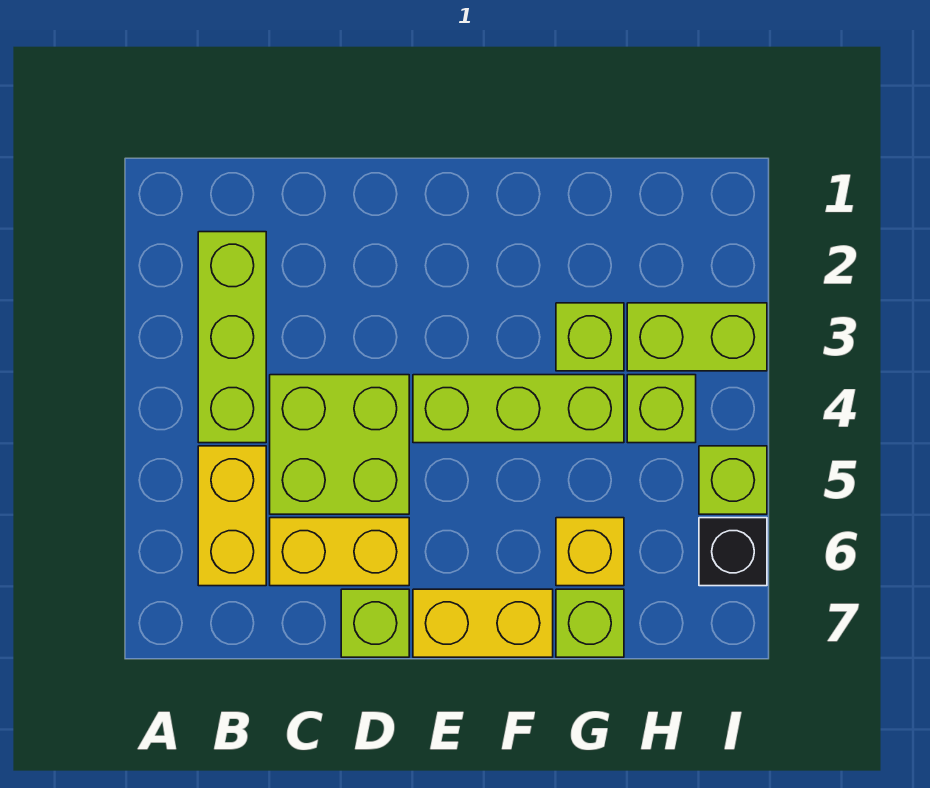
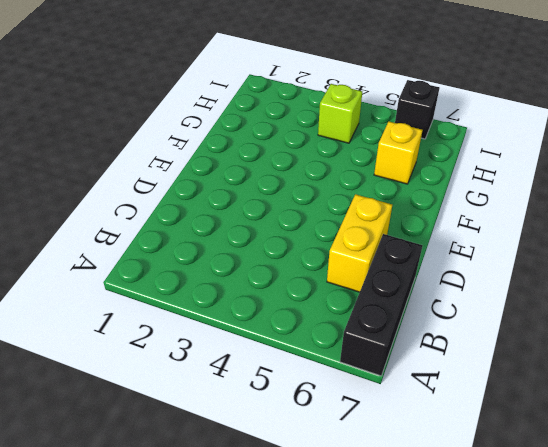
black brick A7:C7 level 1 -> none
none -> lime brick B2:B4 level 1
none -> yellow brick B5:B6 level 1
none -> lime brick C4:D5 level 1

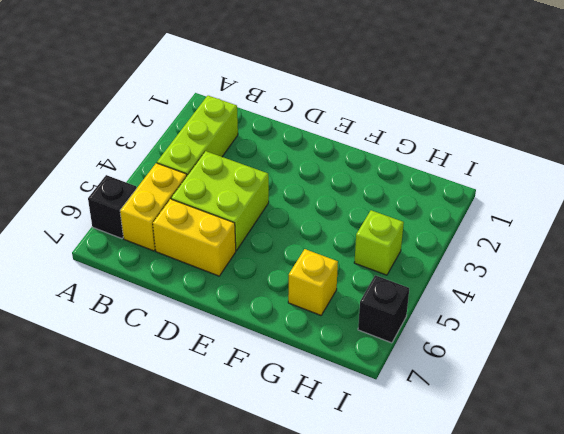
black brick A6 level 1 -> none
none -> lime brick D7 level 1
none -> lime brick E4:G4 level 1
none -> yellow brick E7:F7 level 1

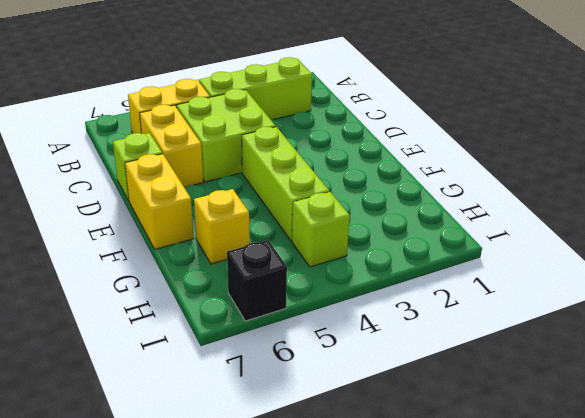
none -> lime brick G3 level 1
none -> lime brick G7 level 1
none -> lime brick H3:I3 level 1

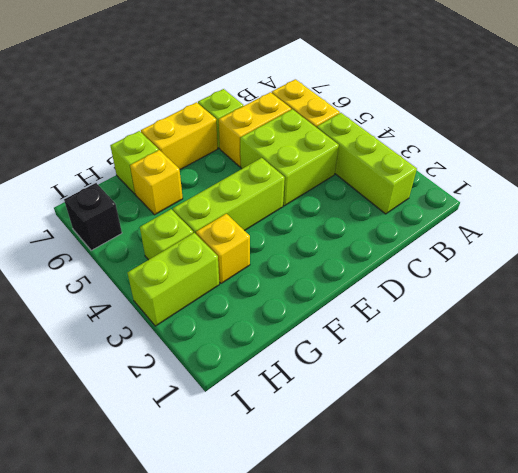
yellow brick G3 level 1 -> lime brick G3 level 1
none -> lime brick I5 level 1

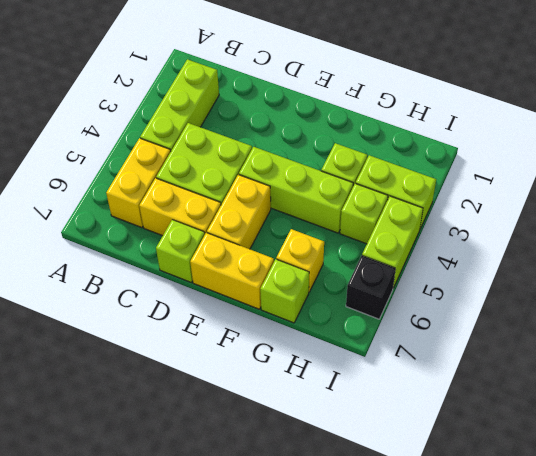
yellow brick E5:E6 level 1 -> none
lime brick I4:I5 level 1 -> lime brick I5 level 1

